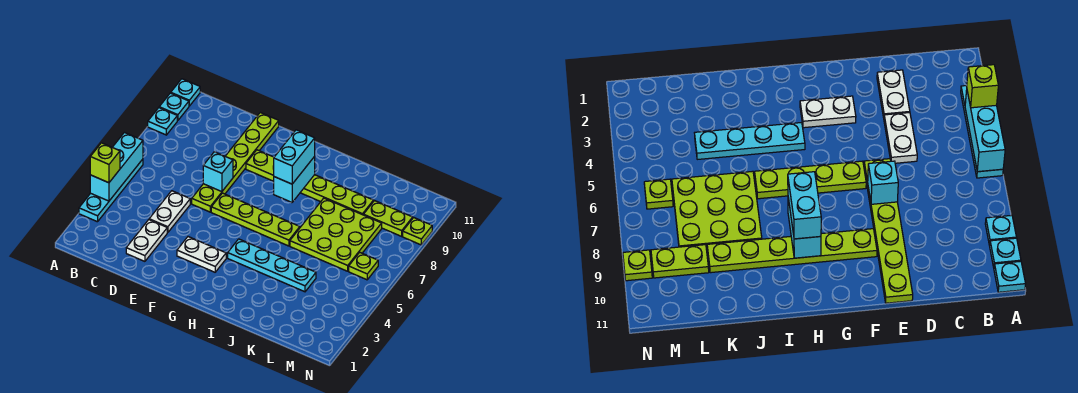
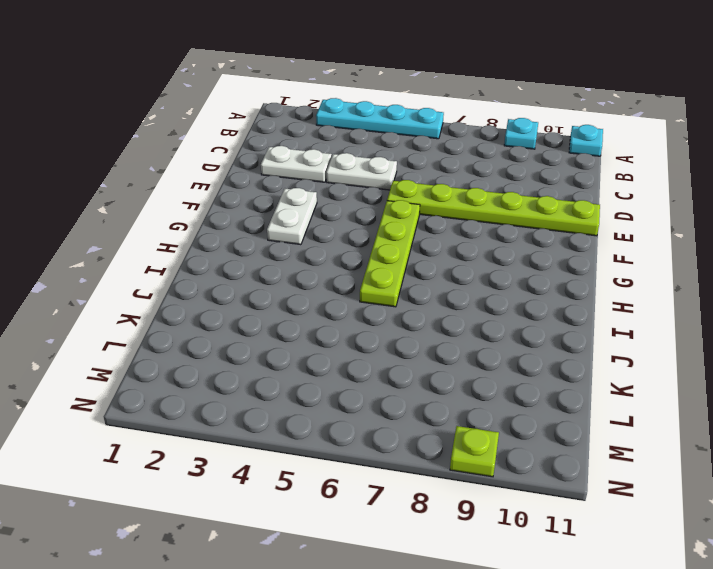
none -> cyan plate A10 level 1
none -> lime plate F9:K9 level 1
none -> cyan plate H4:K4 level 1

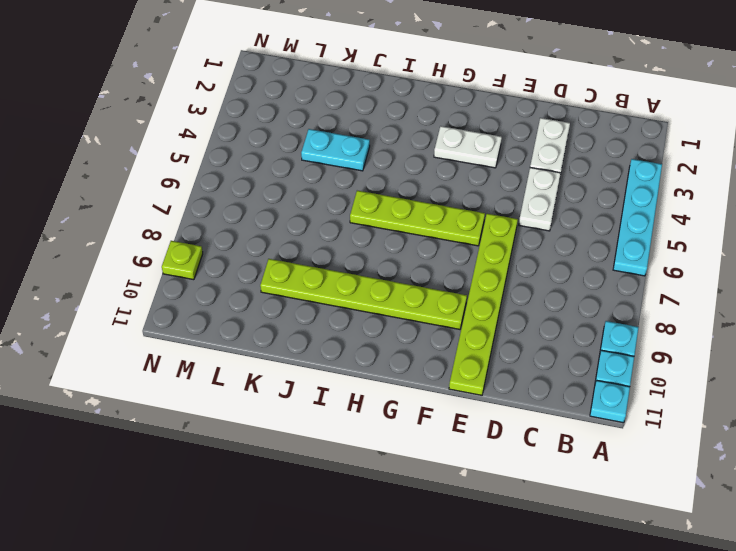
cyan plate J4:K4 level 1 -> cyan plate H4:K4 level 1
none -> lime plate J6:L8 level 1
none -> lime plate L9:M9 level 1
none -> lime plate M6 level 1

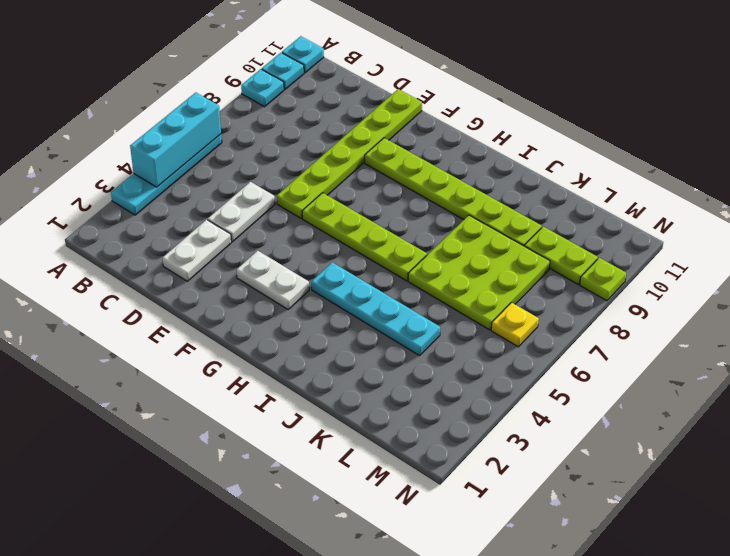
yellow plate M6 level 1 -> lime plate M6 level 1
none -> cyan brick E7 level 2
none -> cyan brick H8:H9 level 2
none -> lime brick A4 level 3

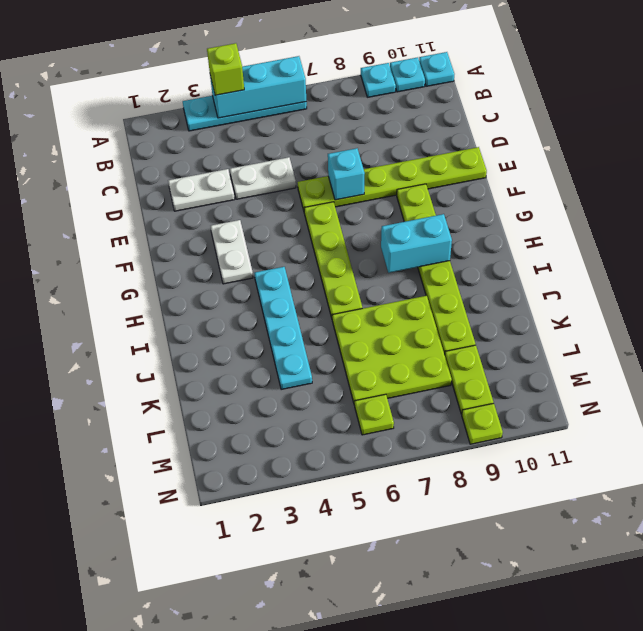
none -> cyan brick H8:H9 level 3

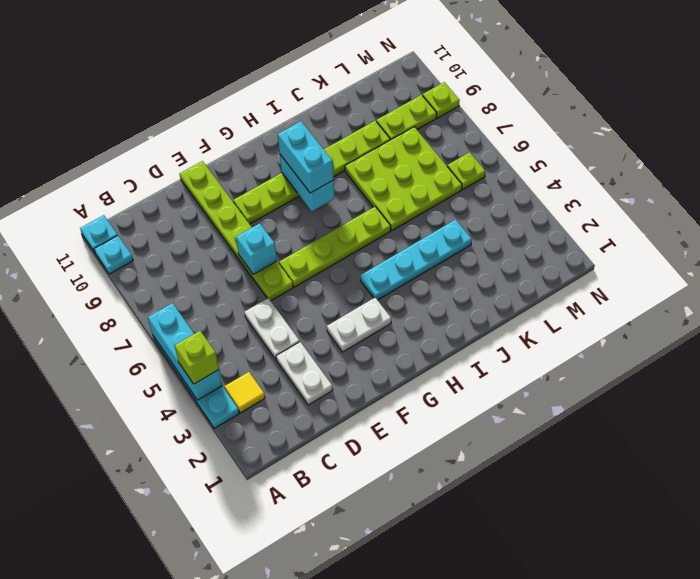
yellow tile B3 level 1 -> none
none -> cyan plate A9 level 1

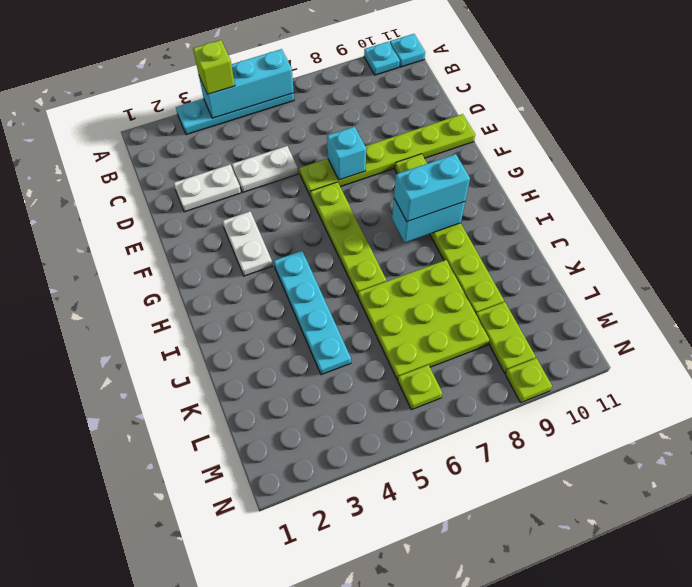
none -> cyan plate A9 level 1

